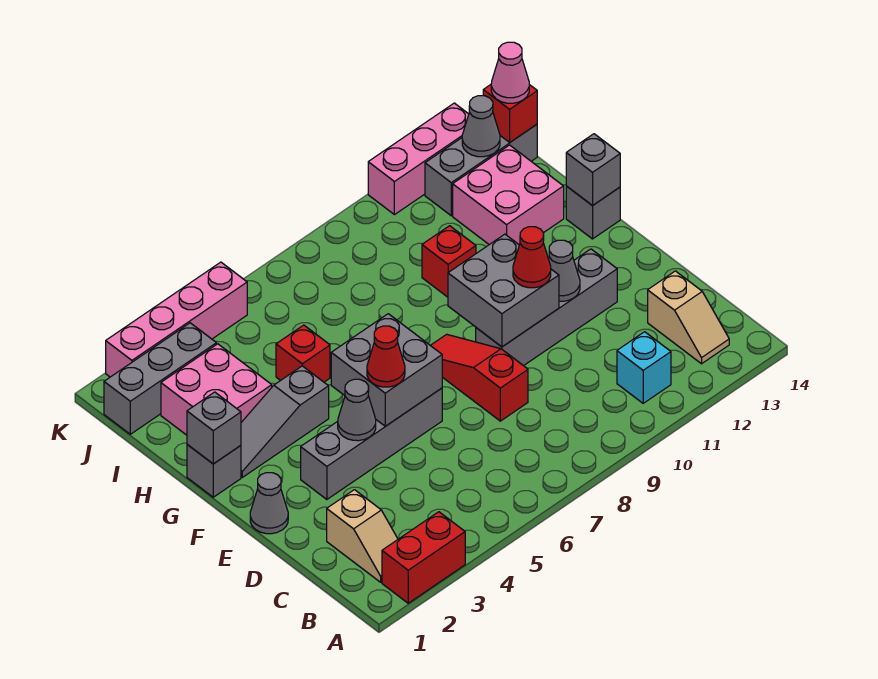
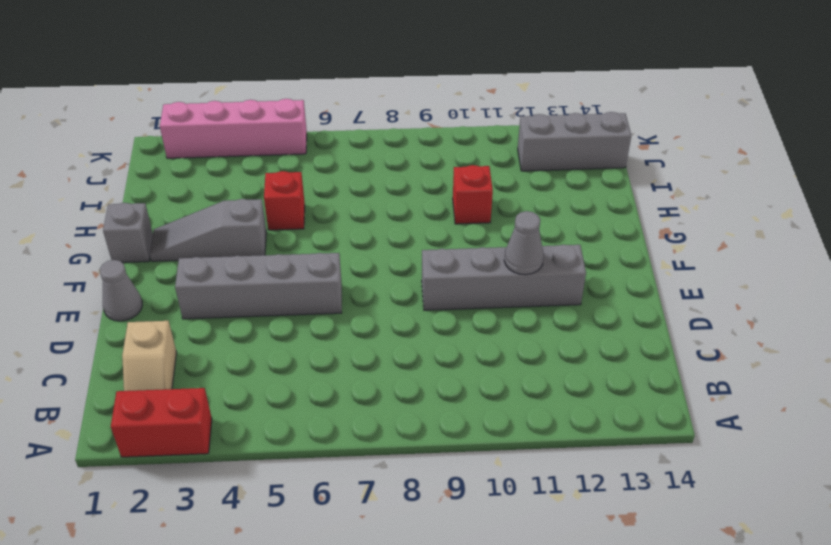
none -> cyan brick B11 level 1
none -> tan slope B13:C13 level 1 top C
none -> red slope D8:F8 level 1 top D
none -> grey brick G14 level 1

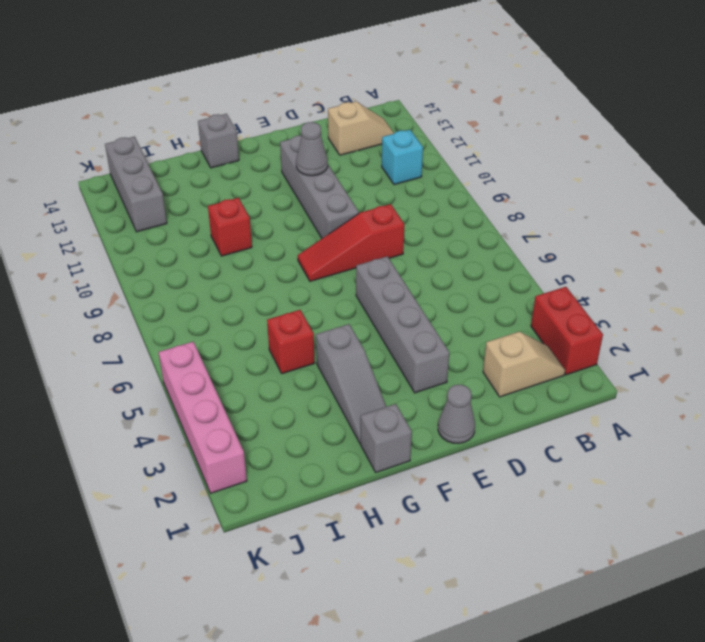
none -> pink brick H2:I3 level 1
none -> pink brick H12:I13 level 1
none -> grey brick J1:J3 level 1
none -> pink brick K11:K13 level 1

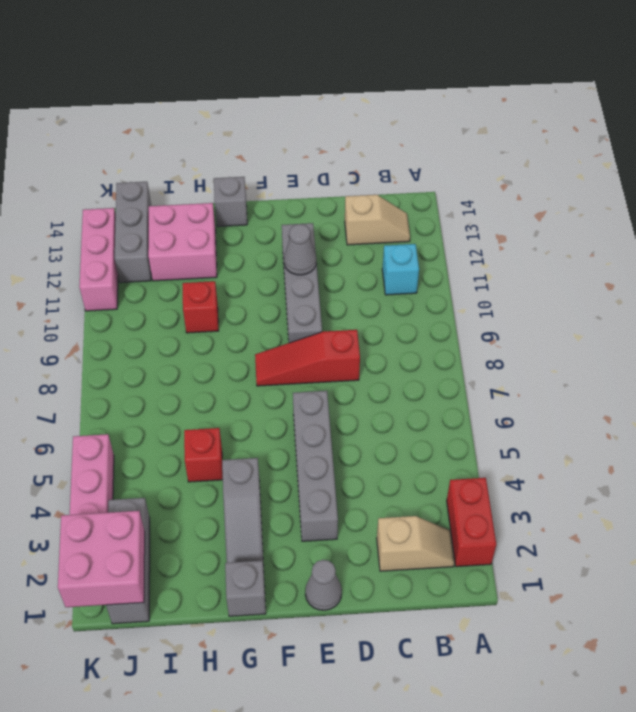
pink brick J1:K2 level 2 -> pink brick H2:I3 level 1
none -> grey cone E4 level 2
none -> grey brick E5:F6 level 2
none -> grey brick E9:F10 level 2
none -> grey brick G1 level 2

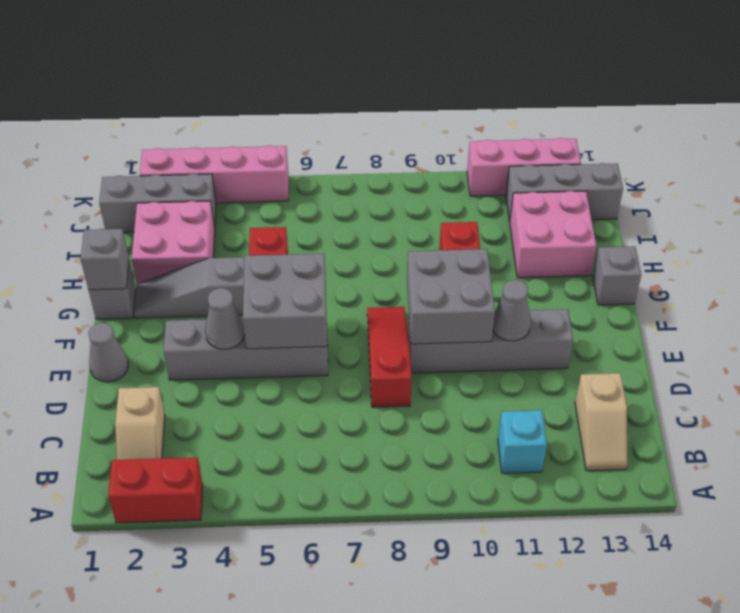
none -> grey brick G14 level 2
none -> grey cone J13 level 2
none -> red brick J14 level 2
none -> red cone E5 level 3

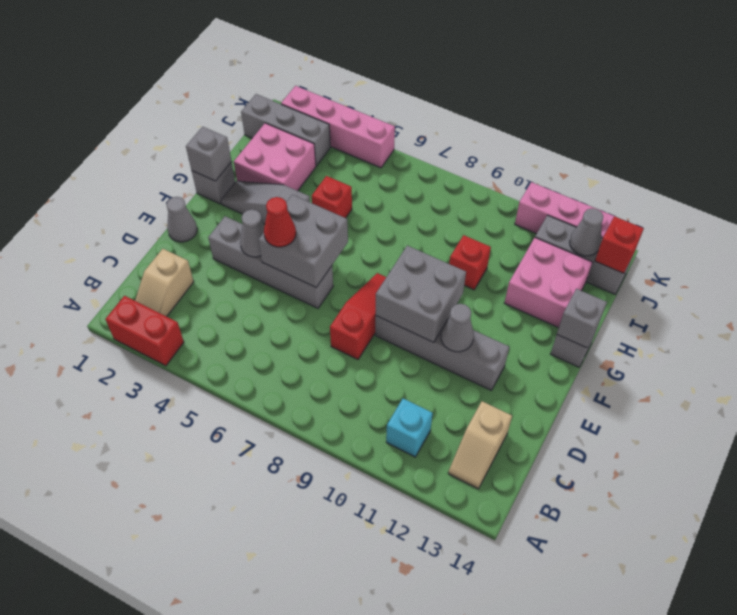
none -> red cone E10 level 3
none -> pink cone J14 level 3

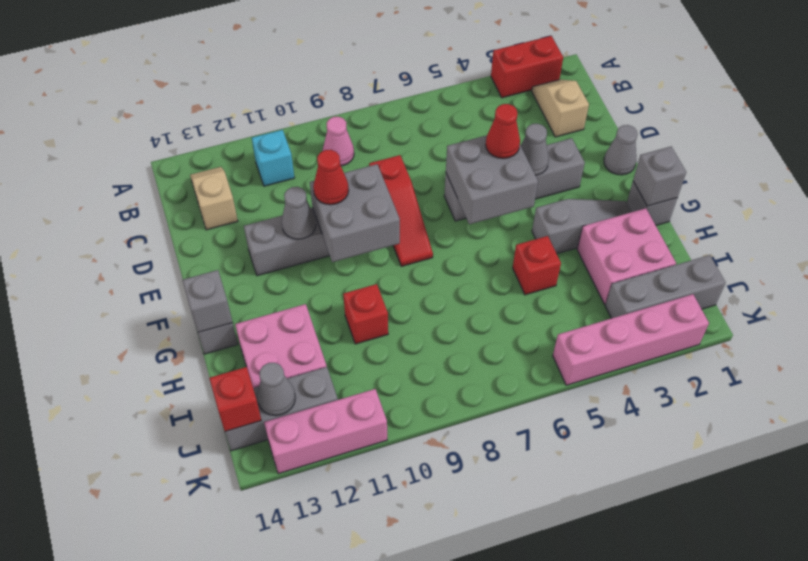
pink cone B9 level 1 -> pink cone J14 level 3

